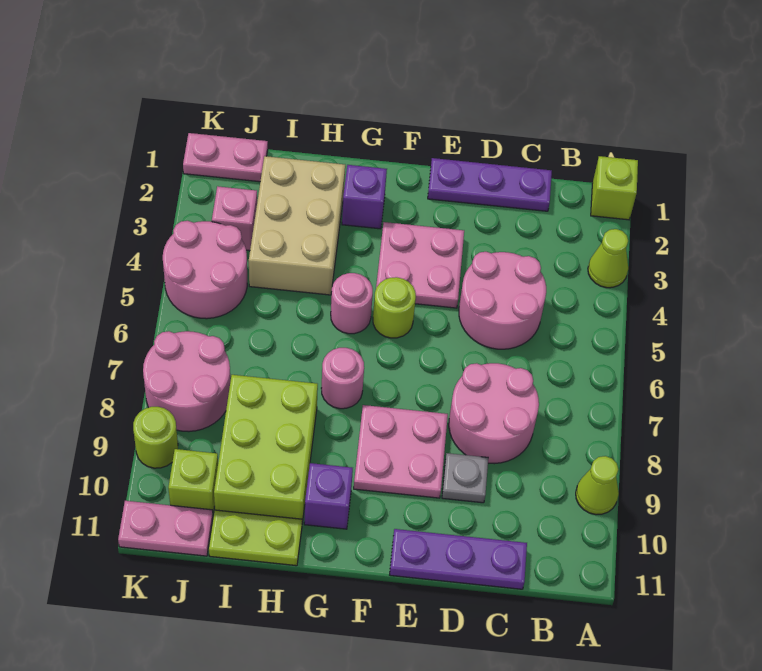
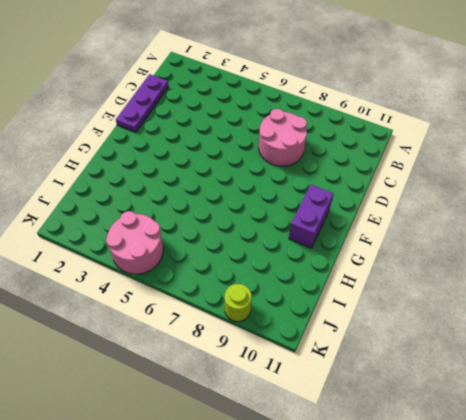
purple brick F10:G10 level 1 -> purple brick G10 level 1
none -> lime brick A1 level 1
none -> lime cone A3 level 1
none -> lime cone A9 level 1

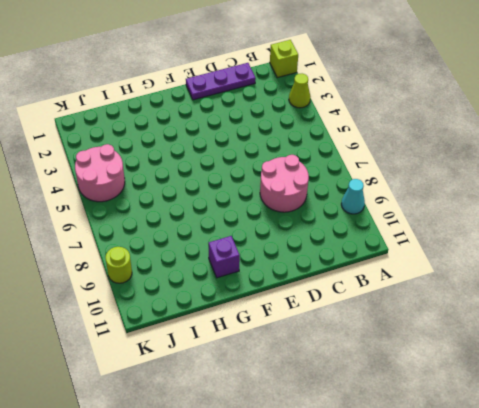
cyan cone A9 level 1 -> lime cone A9 level 1
none -> pink round brick C4:D5 level 1
none -> purple plate C11:E11 level 1
none -> grey plate D9 level 1

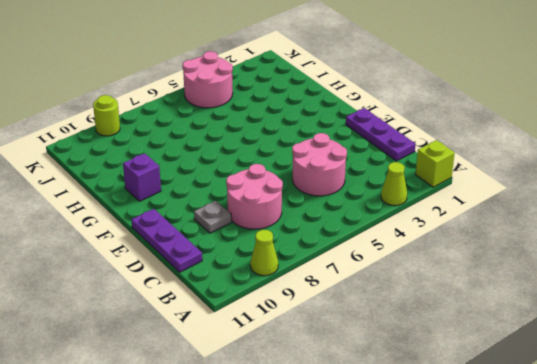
none -> pink plate E3:F4 level 1
none -> pink plate E8:F9 level 1
none -> lime round brick F5 level 1

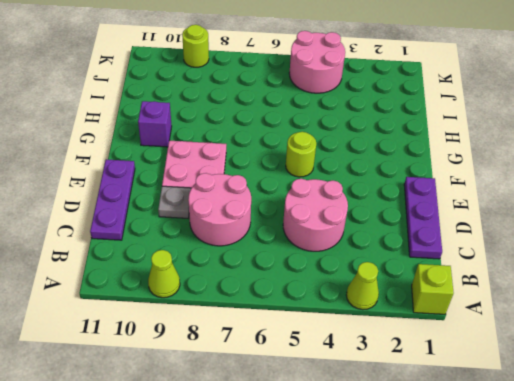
none -> pink plate E3:F4 level 1
none -> purple brick G2 level 1
none -> pink round brick G5 level 1

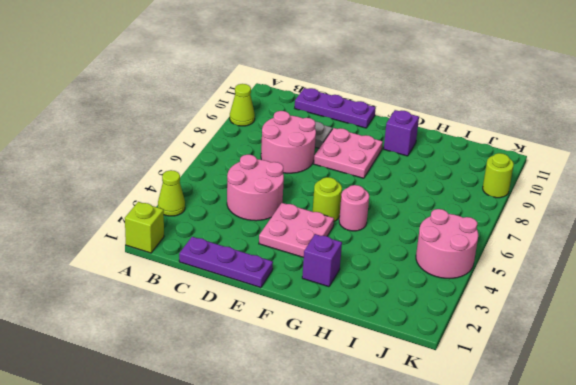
none -> pink round brick G7 level 1
none -> tan brick H2:I4 level 1
none -> lime brick H8:I10 level 1

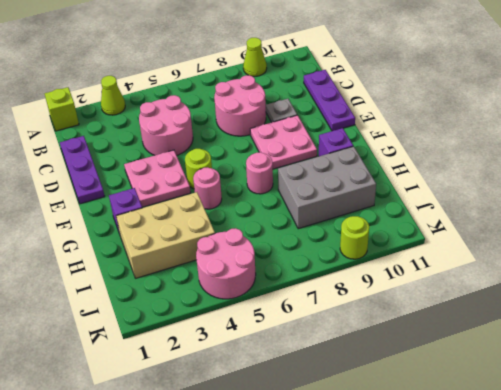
grey brick H8:I10 level 1 -> lime brick H8:I10 level 1
none -> lime plate H11:I11 level 1
none -> pink plate J1:K1 level 1
none -> pink brick J3 level 1

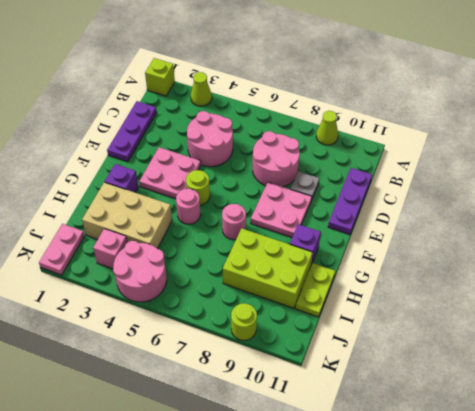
none -> pink round brick J7:K8 level 1
none -> lime brick J10 level 1
none -> pink plate J11:K11 level 1

